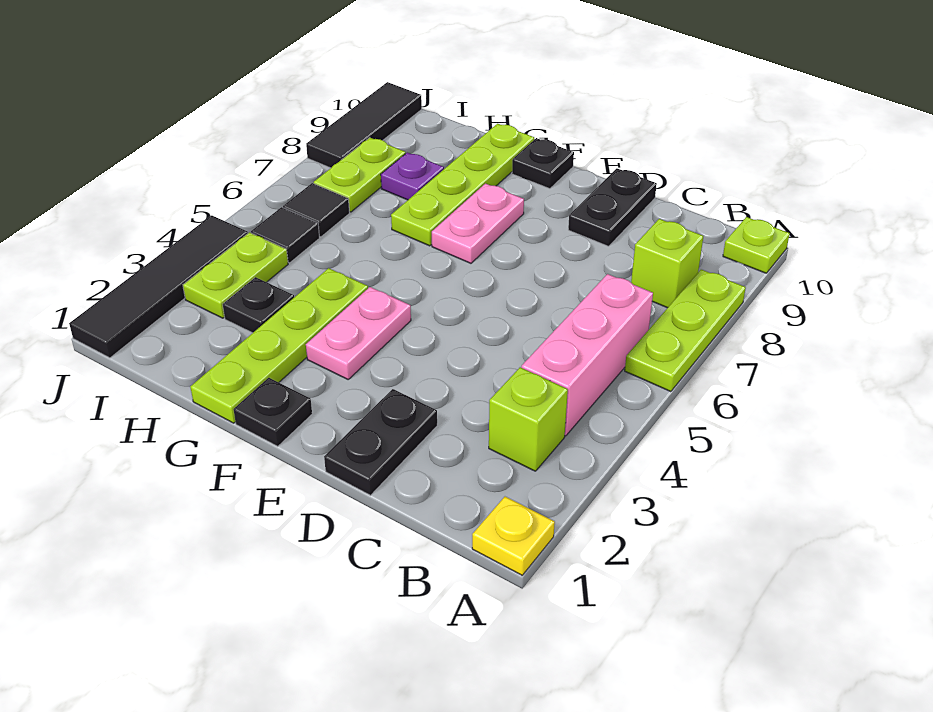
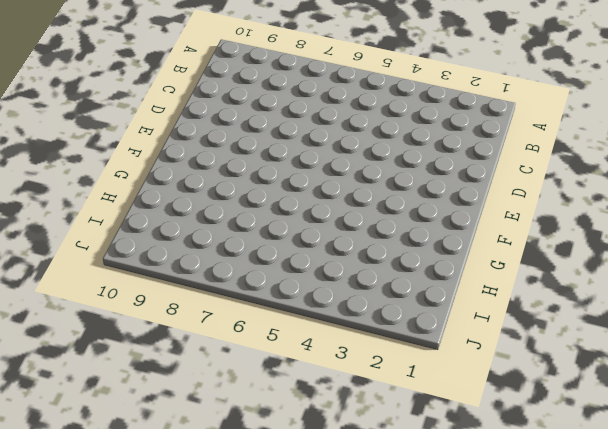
none -> yellow plate A1 level 1
none -> lime plate A6:A8 level 1
none -> lime plate A10 level 1

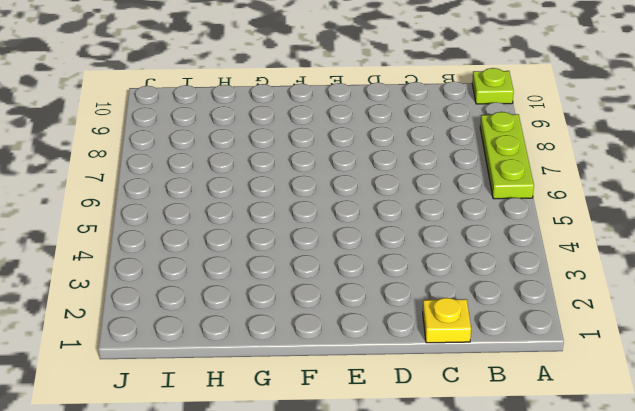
yellow plate C1 level 1 -> yellow plate A1 level 1
none -> lime brick B3 level 1
none -> pink brick B4:B6 level 1
none -> lime brick B8 level 1

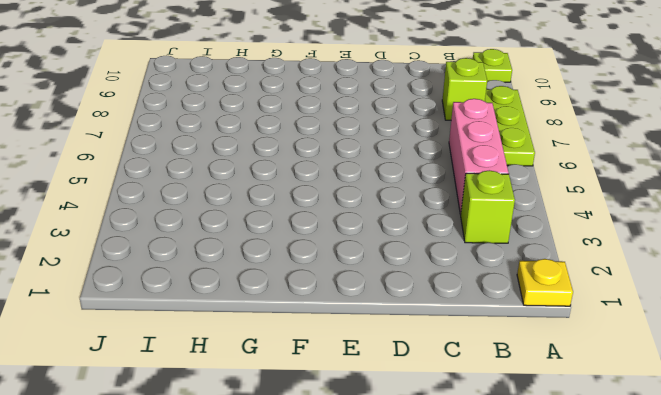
none -> black plate D1:D2 level 1
none -> black plate D9:D10 level 1
none -> black plate F1 level 1

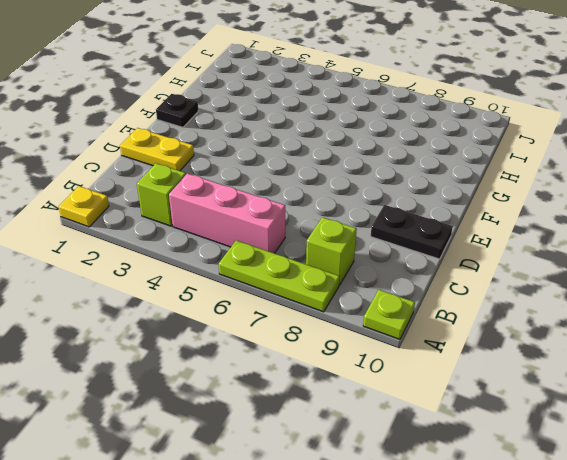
yellow plate D1:D2 level 1 -> black plate D1:D2 level 1
none -> pink plate F3:F4 level 1
none -> pink plate F7:F8 level 1
none -> black plate F10 level 1

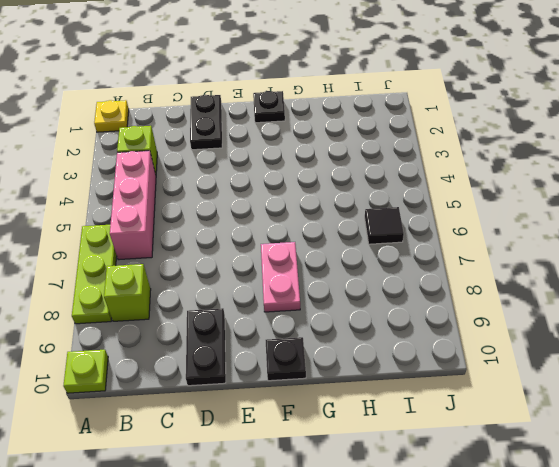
none -> pink plate F3:F4 level 1
none -> lime plate G1:G4 level 1
none -> lime plate G7:G10 level 1

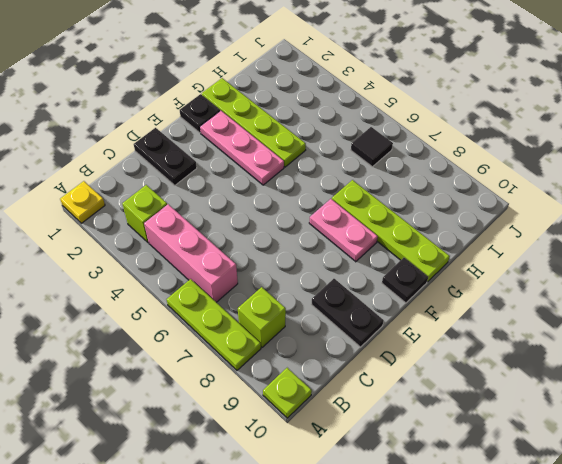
pink plate F2:F4 level 1 -> pink plate F3:F4 level 1
none -> black plate H3 level 1
none -> purple plate H8 level 1
none -> lime plate I3:I4 level 1

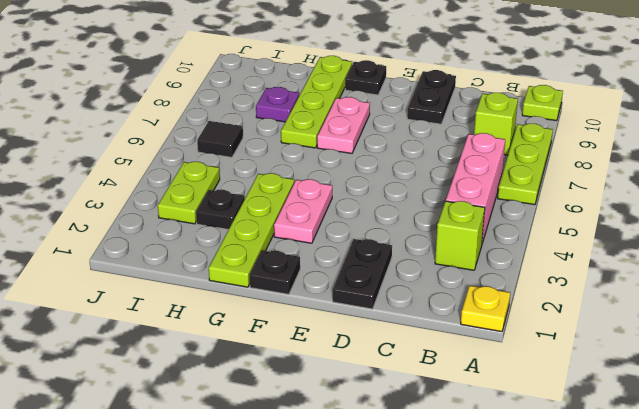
none -> black tile I5 level 1
none -> lime plate I7:I8 level 1
none -> black tile J1:J4 level 1

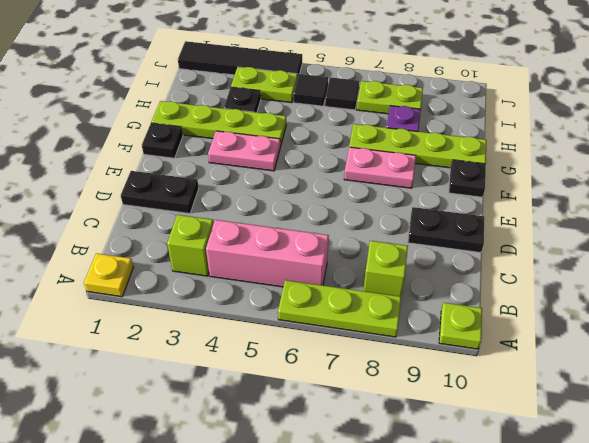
none -> black tile J8:J10 level 1

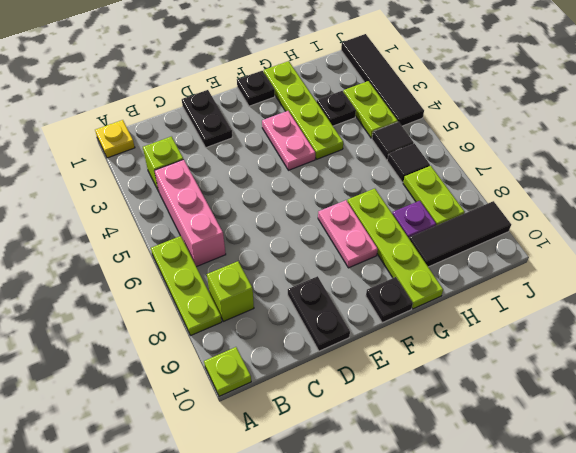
black tile H9:J9 level 1 -> black tile J8:J10 level 1

